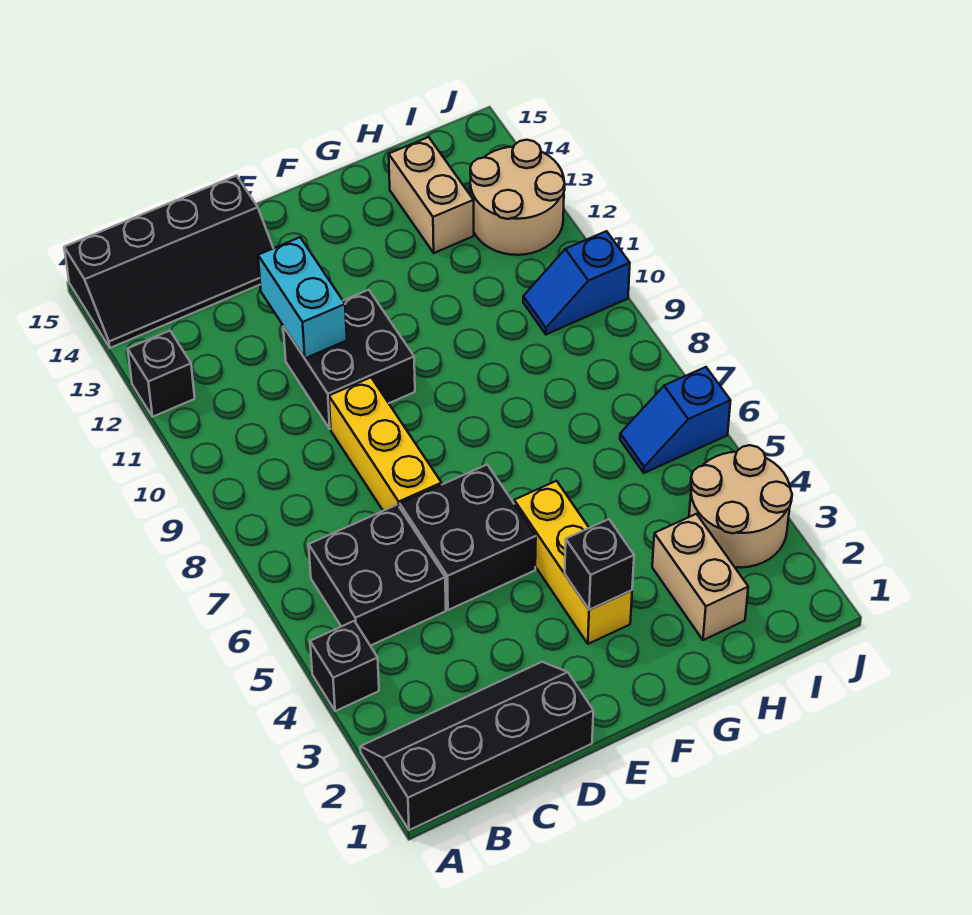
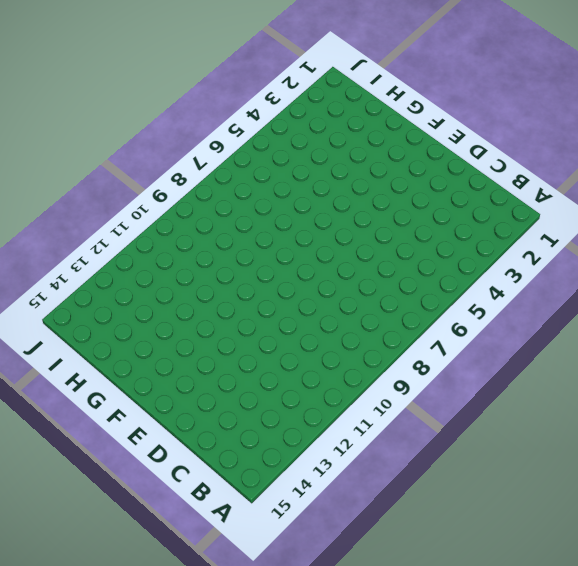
none -> black slope A1:D2 level 1 top 1
none -> black brick A4 level 1
none -> black brick A12 level 1

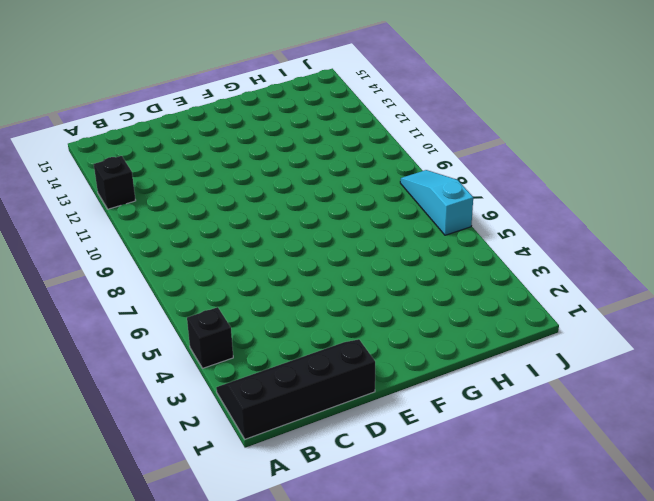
cyan slope J6:J8 level 1 top 6 -> blue slope I6:J6 level 1 top J
none -> black slope A14:D15 level 1 top 15
none -> black brick B5:C6 level 1
none -> black brick D5:E6 level 1

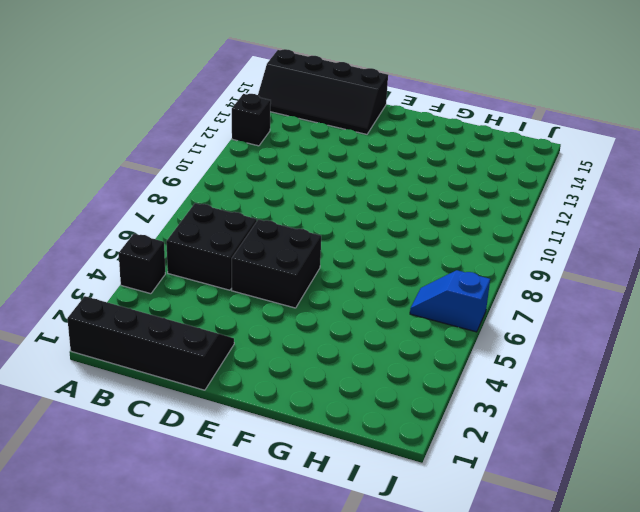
none -> yellow brick D7:D9 level 1
none -> black brick D10:E11 level 1
none -> yellow brick F3:F5 level 1

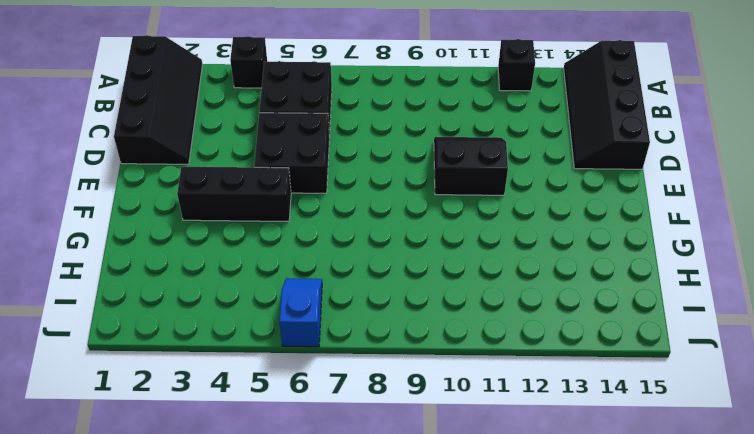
black slope D10:E11 level 1 top E -> black brick D10:E11 level 1
black brick F3:F5 level 1 -> yellow brick F3:F5 level 1
none -> yellow brick D7:D9 level 1
none -> tan brick H2:H3 level 1
none -> tan brick H13:H14 level 1

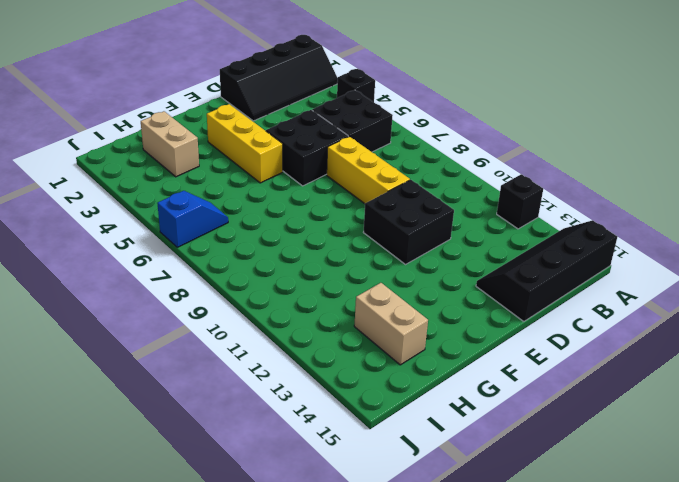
none -> tan round brick I3:J4 level 1
none -> blue slope I10:J10 level 1 top J
none -> tan round brick I12:J13 level 1

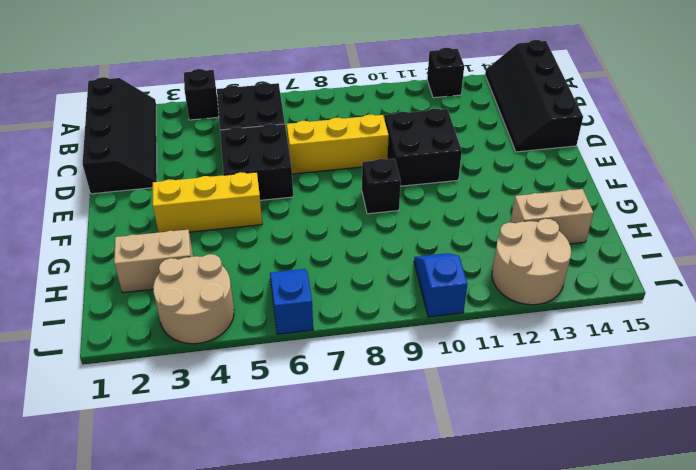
black brick F9 level 1 -> black brick F3 level 2
none -> cyan brick D11:D12 level 2

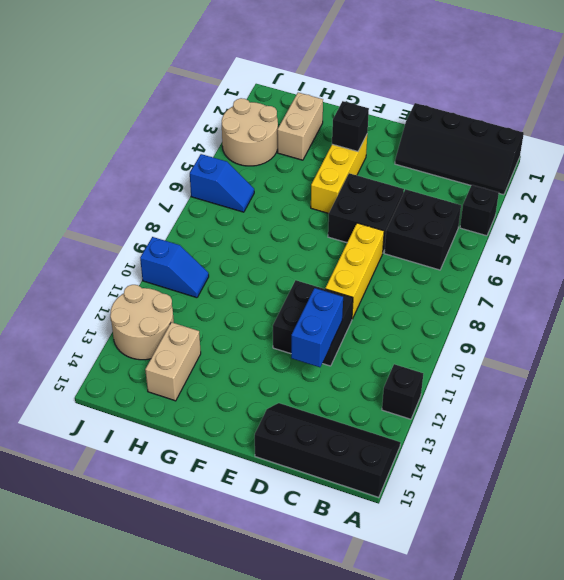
blue brick D11:D12 level 2 -> cyan brick D11:D12 level 2

